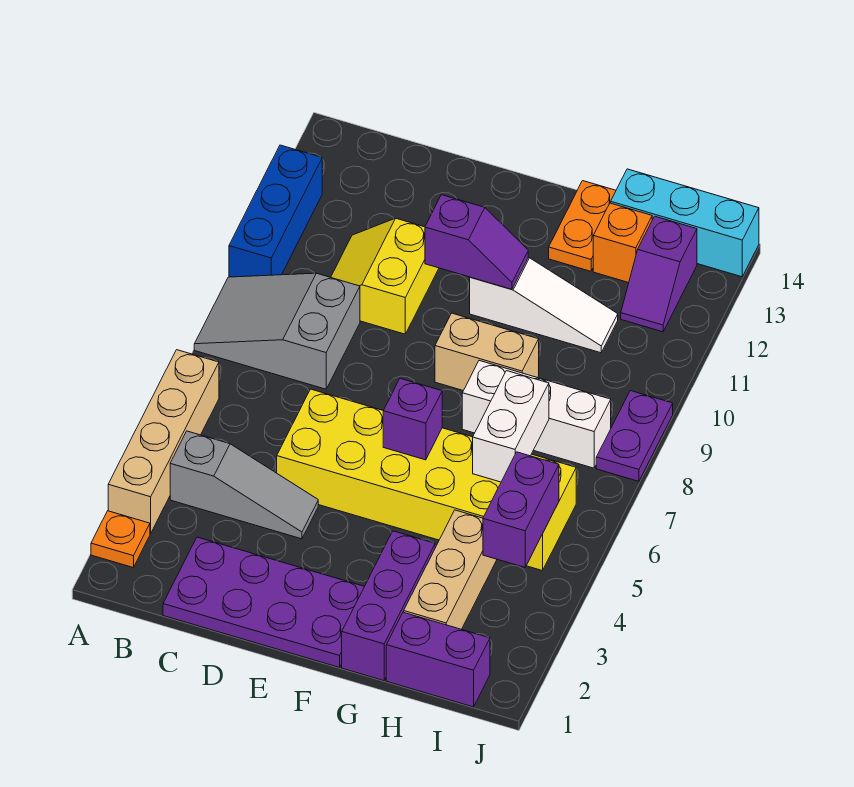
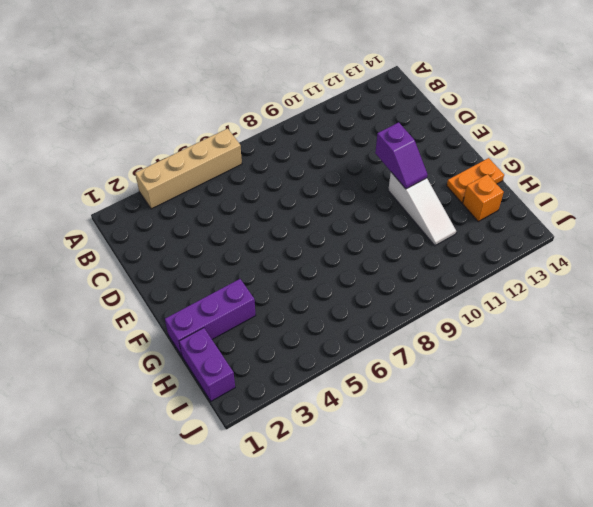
none -> orange plate A2 level 1
none -> grey slope A8:C9 level 1 top C
none -> blue brick A10:A12 level 1

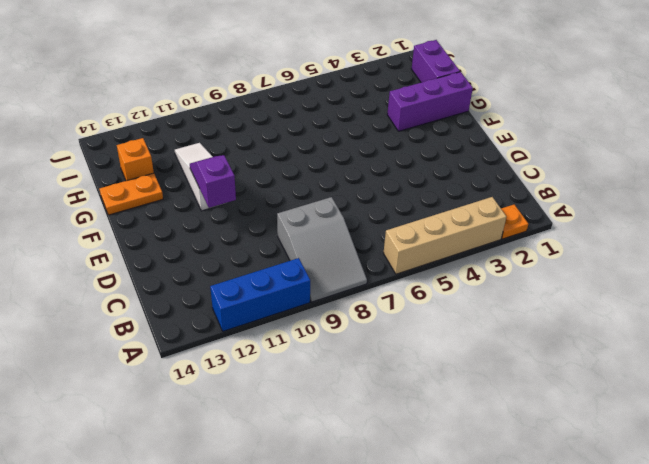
none -> grey slope B4:D4 level 1 top B
none -> purple plate C1:F2 level 1
none -> yellow slope C10:D11 level 1 top D

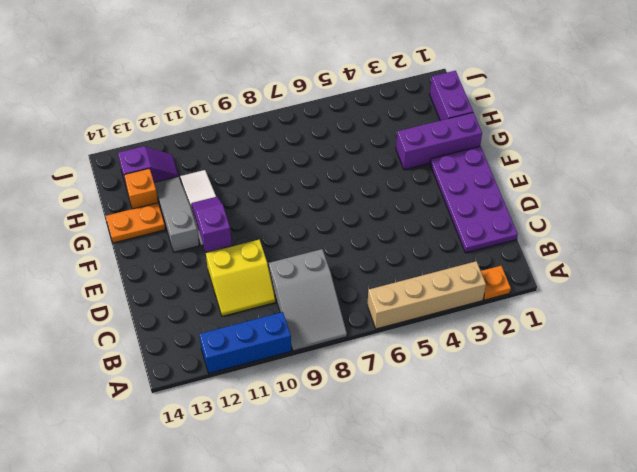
grey slope F12:H12 level 1 top F -> grey slope B4:D4 level 1 top B
none -> yellow brick D5:I6 level 1
none -> tan brick F9:G9 level 1
none -> white brick G8:I8 level 1

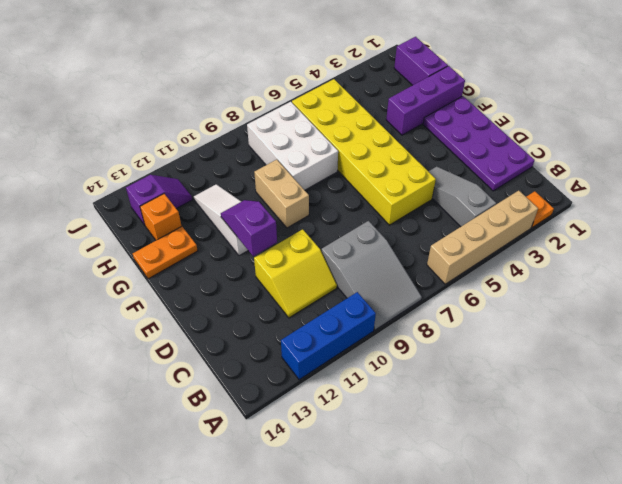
white brick G7:I8 level 1 -> white brick G8:I8 level 1
none -> tan brick H2:H4 level 1
none -> cyan brick H14:J14 level 1
none -> purple plate J8:J9 level 1

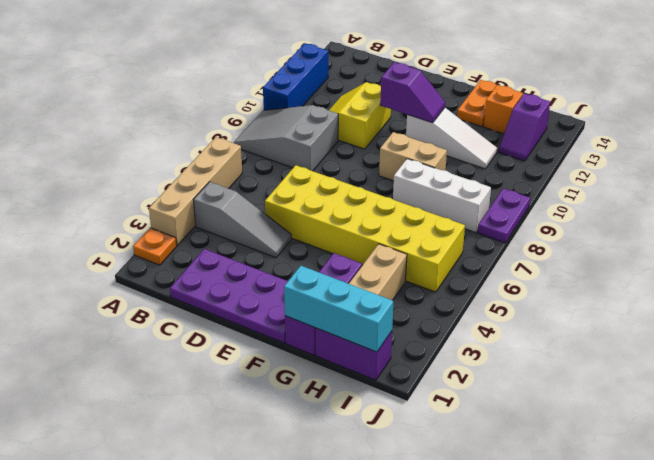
cyan brick G1:I1 level 2 -> cyan brick H14:J14 level 1
none -> purple brick F6 level 2
none -> white brick H6:H7 level 2
none -> purple brick I4:I5 level 2

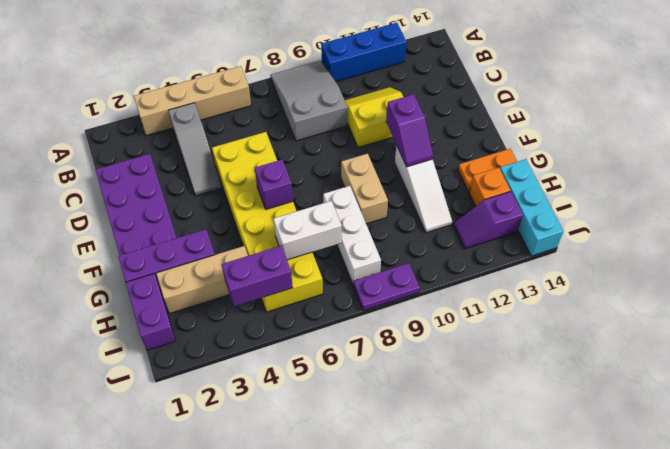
none -> orange plate A2 level 1

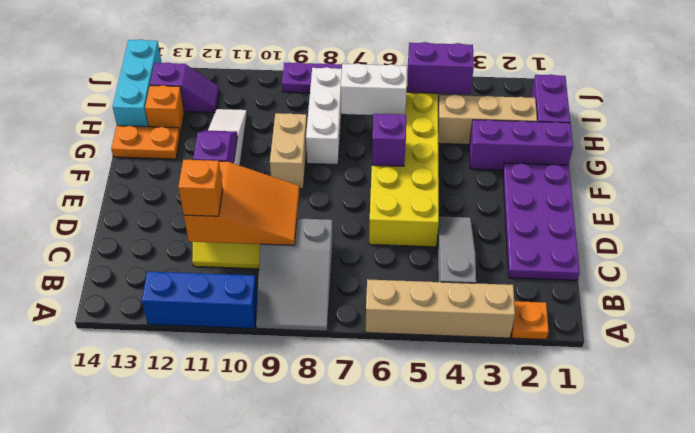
orange slope C9:D11 level 2 top 11 -> none
orange brick C11 level 3 -> none

